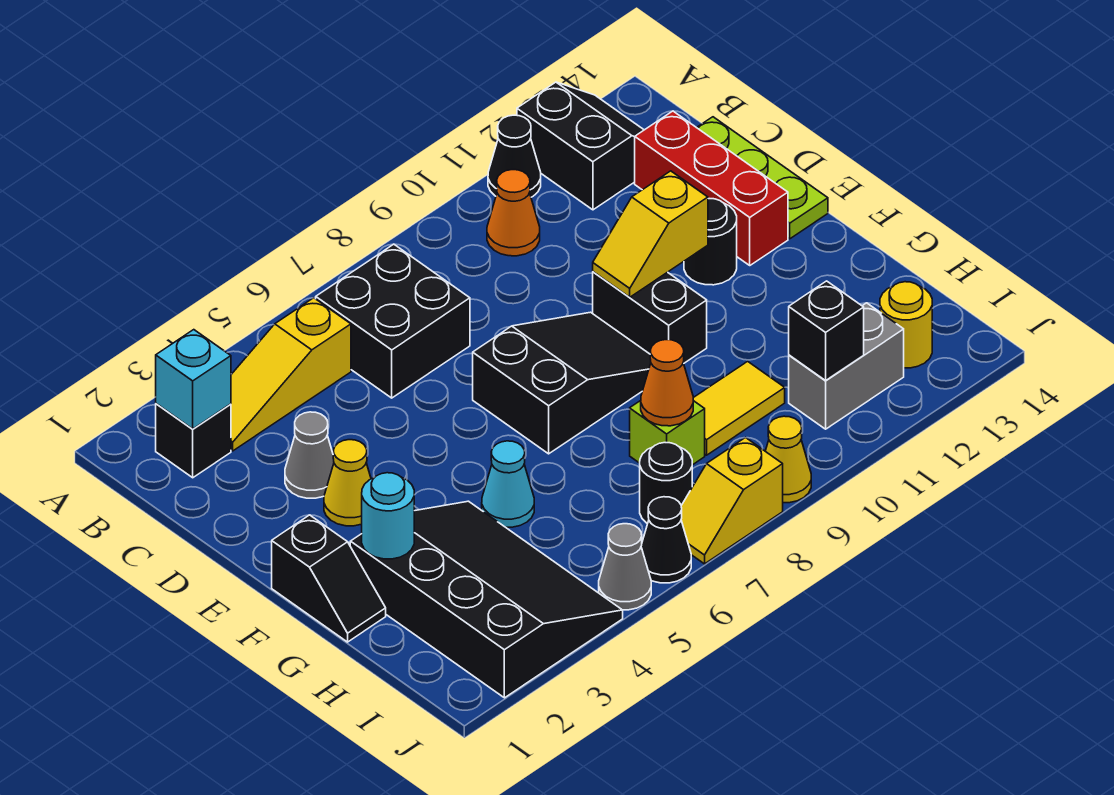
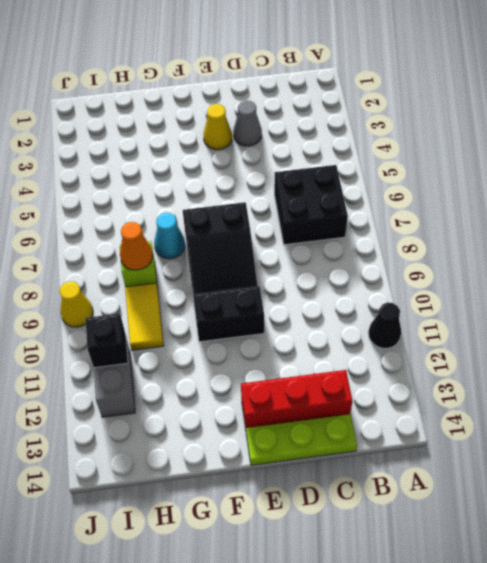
cyan cone G7 level 1 -> cyan cone G5 level 1
none -> black slope A12:B13 level 1 top 12
none -> black brick B2 level 1
none -> yellow slope B3:B5 level 1 top 5
none -> orange cone B10 level 1

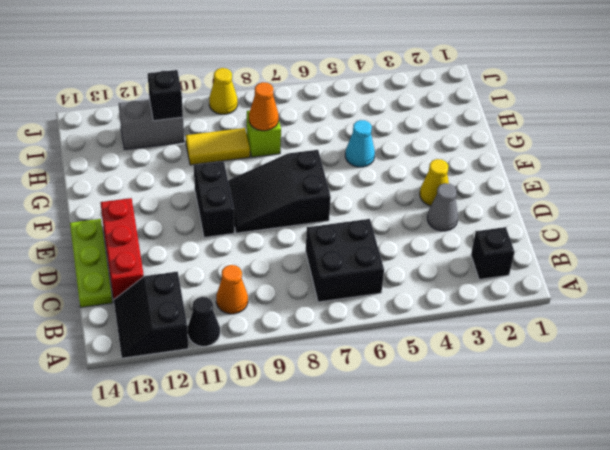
none -> yellow slope B3:B5 level 1 top 5
none -> black round brick E12 level 1
none -> black slope F1:G1 level 1 top F
none -> black slope G2:J4 level 1 top 2

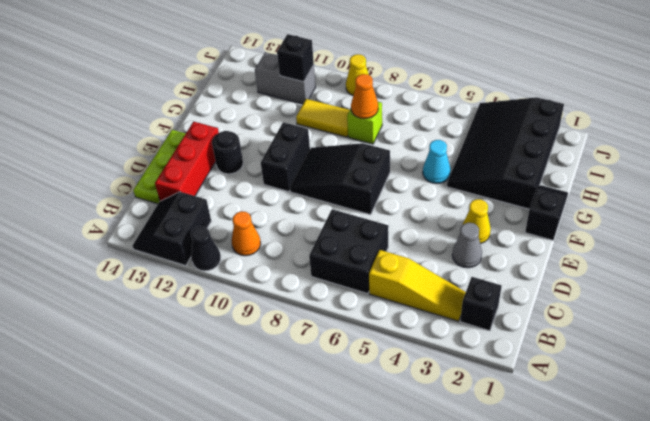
none -> black round brick I7 level 1
none -> yellow round brick I13 level 1
none -> grey cone J5 level 1
none -> black cone J6 level 1

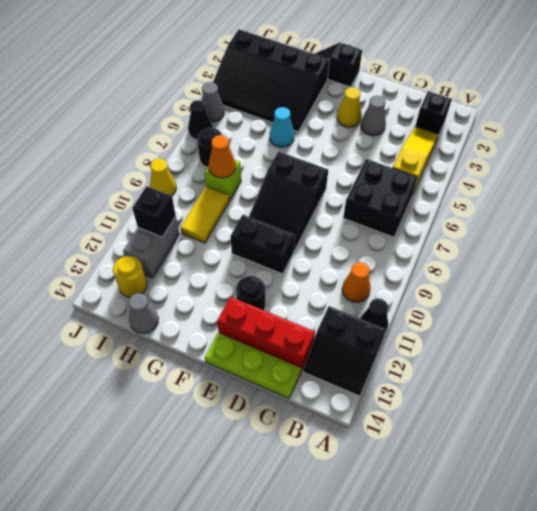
grey cone H14 level 1 -> none
none -> yellow slope J7:J8 level 1 top 8
none -> cyan brick B2 level 2
none -> yellow slope E10:E11 level 2 top 11
none -> cyan round brick G2 level 2

